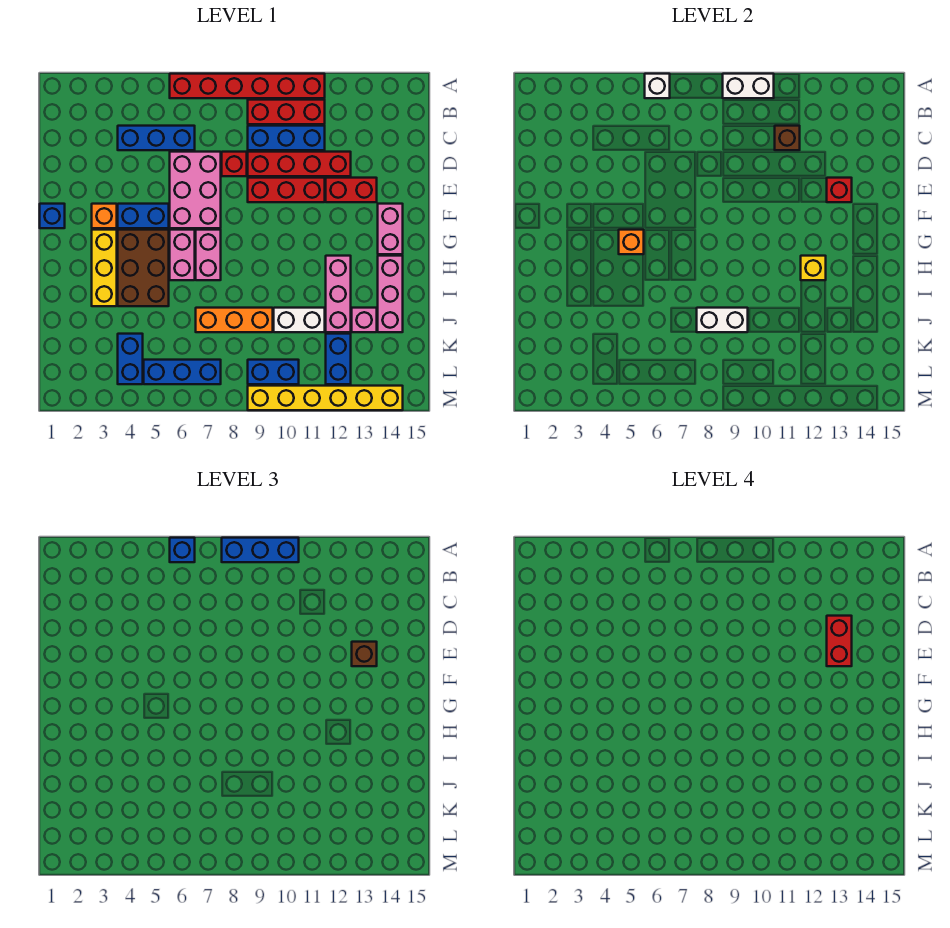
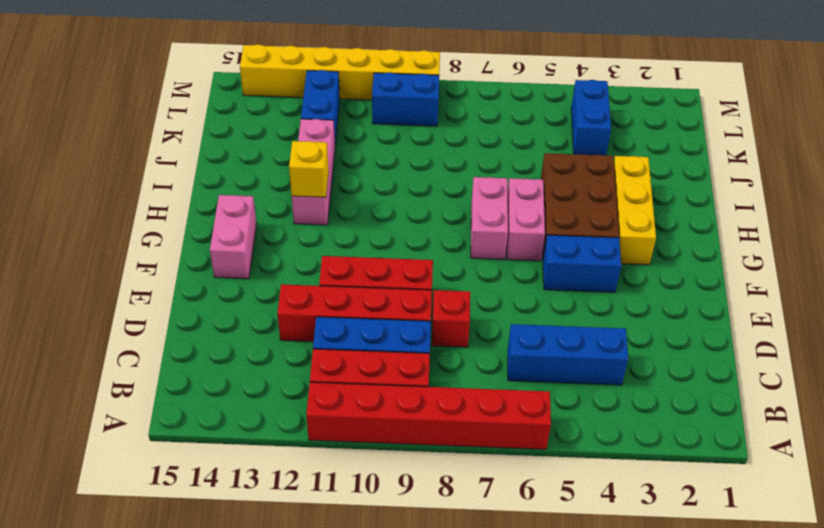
none -> pink brick D6:F7 level 1
none -> red brick E12:E13 level 1
none -> blue brick F1 level 1
none -> orange brick F3 level 1

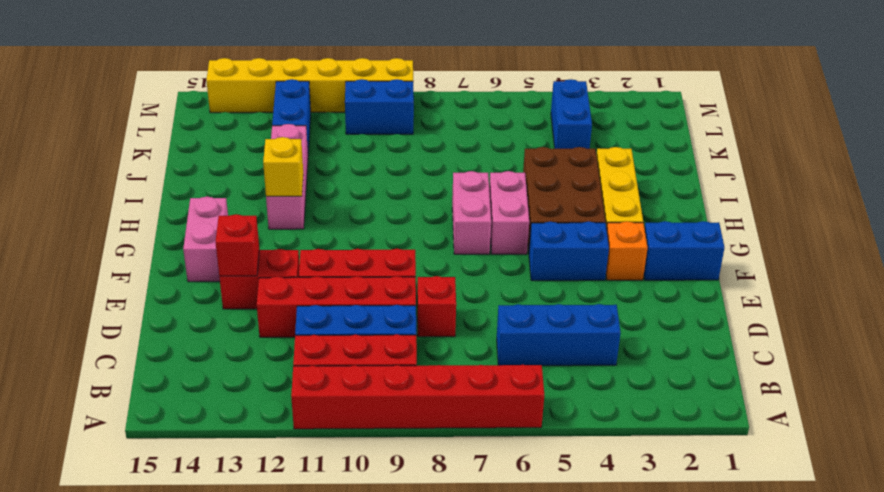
blue brick F1:F2 level 1 -> blue brick F1 level 1
none -> pink brick D6:F7 level 1
none -> pink brick H14:J14 level 1
none -> orange brick J7:J9 level 1
none -> white brick J10:J11 level 1

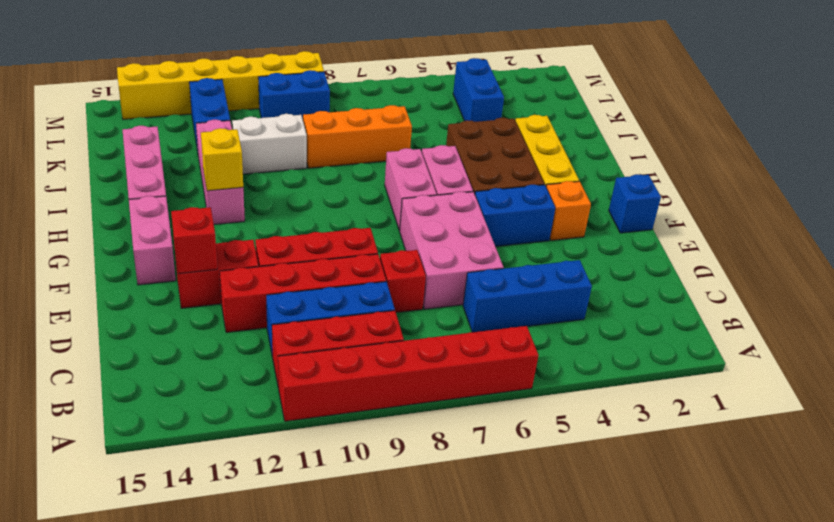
none -> pink brick J13 level 1
none -> blue brick L5:L7 level 1
none -> white brick A6 level 2
none -> white brick A9:A10 level 2

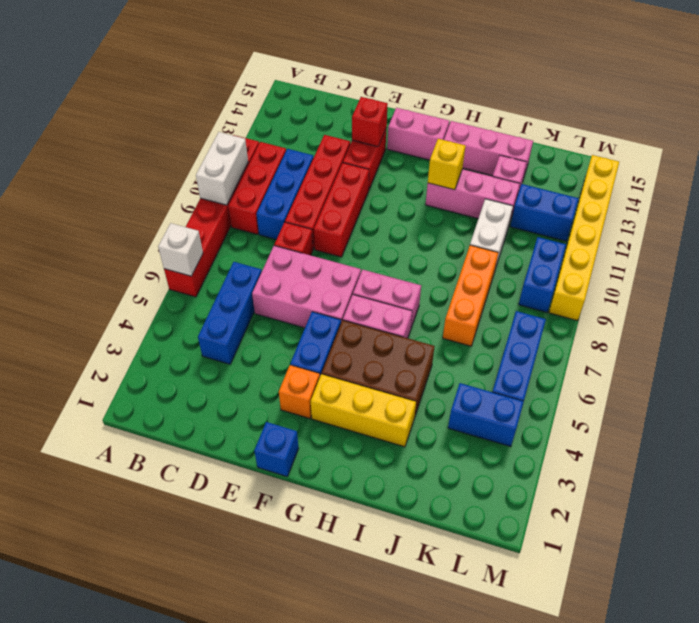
none -> brown brick C11 level 2
none -> orange brick G5 level 2
none -> white brick J8:J9 level 2
none -> blue brick A6 level 3

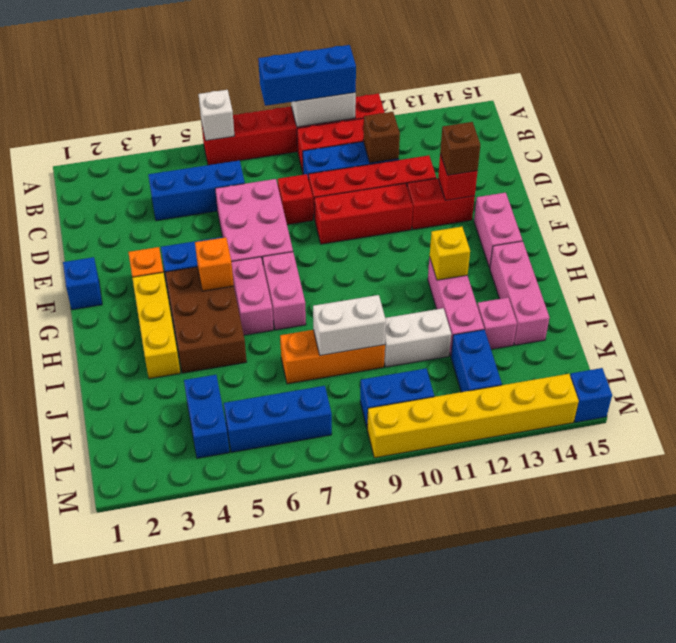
blue brick M15 level 1 -> blue brick A6 level 3
none -> red brick D13:E13 level 4

